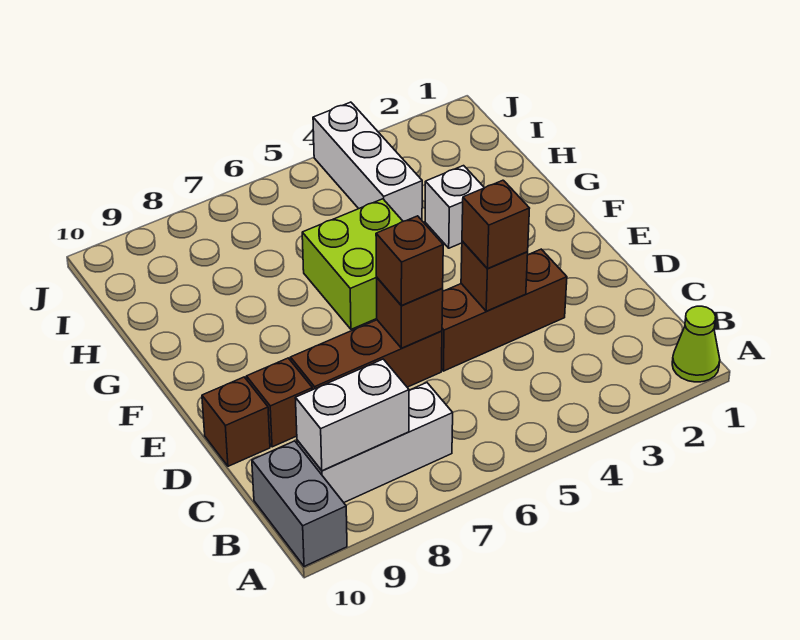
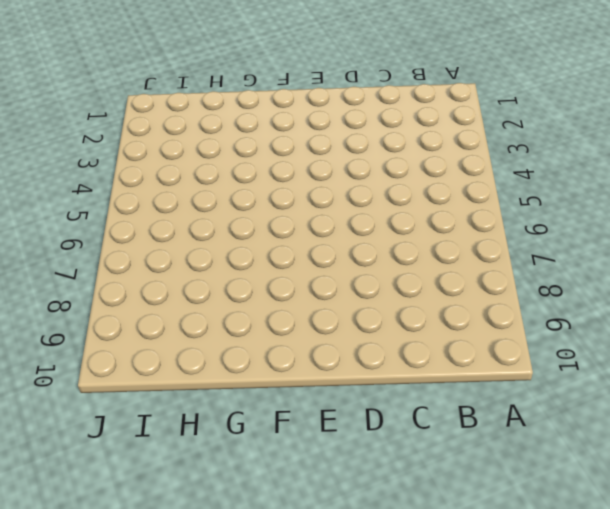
none -> lime cone A1 level 1
none -> grey brick A10:B10 level 1
none -> white brick B7:B9 level 1

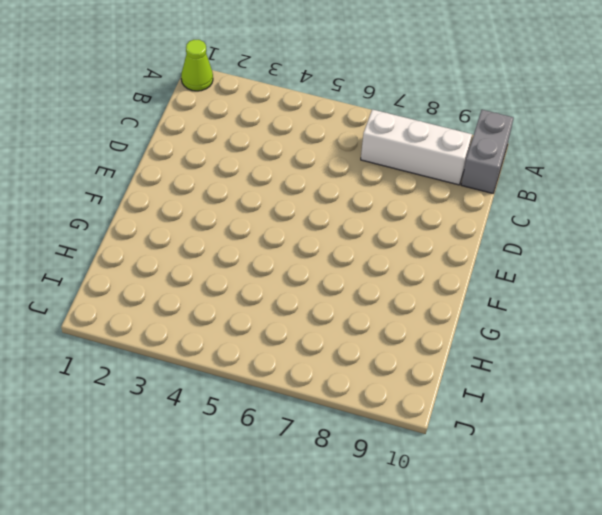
none -> brown brick D3:D5 level 1
none -> brown brick D6:D8 level 1
none -> brown brick D9 level 1

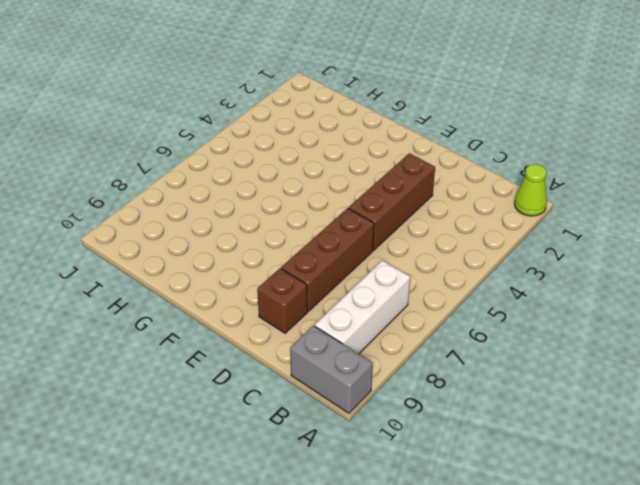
none -> brown brick D10 level 1
none -> lime brick F5:G6 level 1
none -> white brick G3 level 1

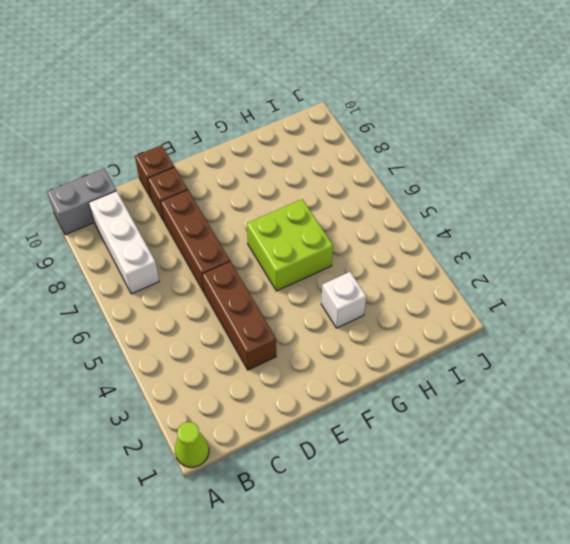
none -> white brick H4:J4 level 1
none -> white brick B8:B9 level 2
none -> brown brick D4 level 2

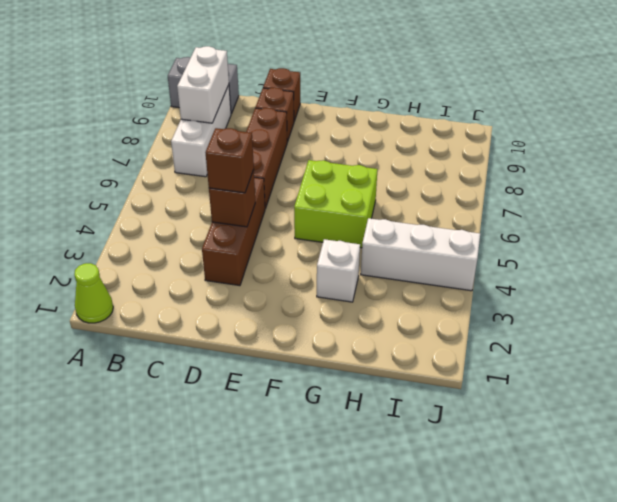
none -> brown brick D6 level 2
none -> brown brick D6 level 3

